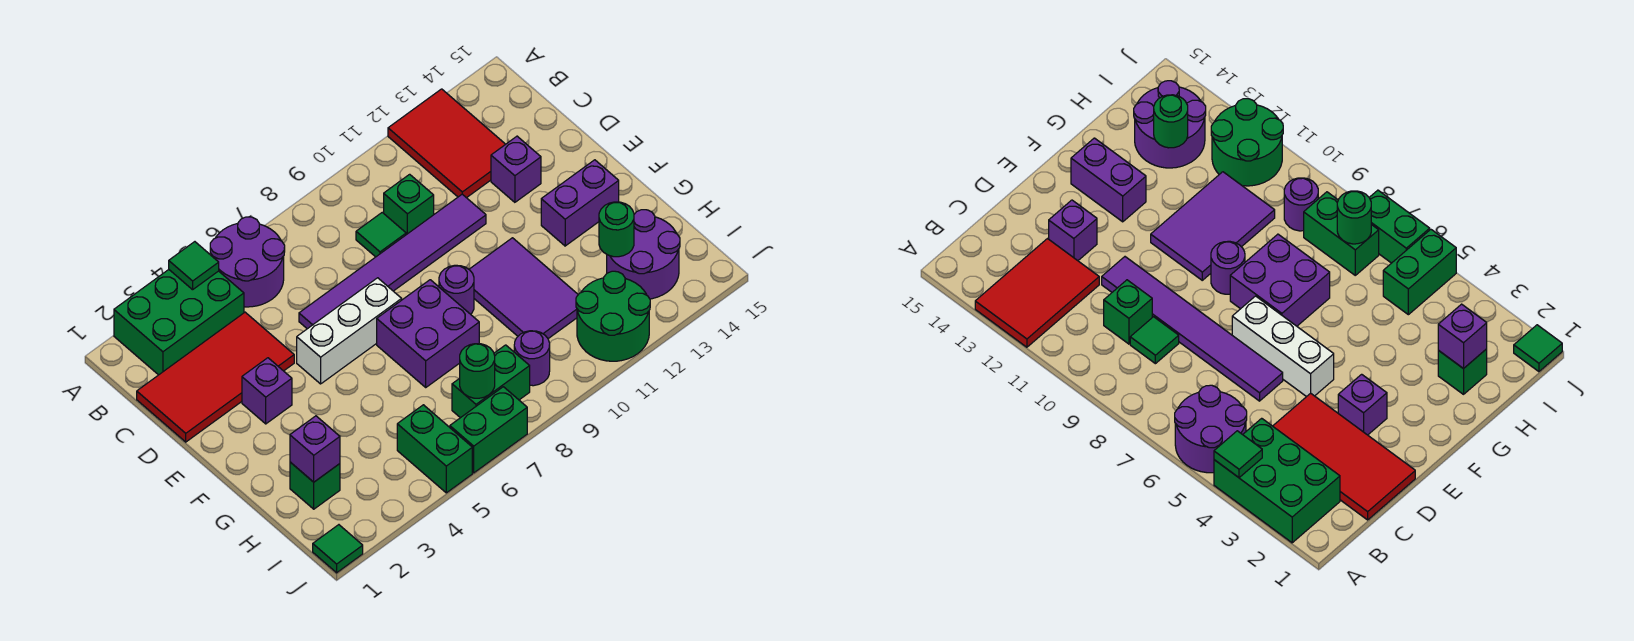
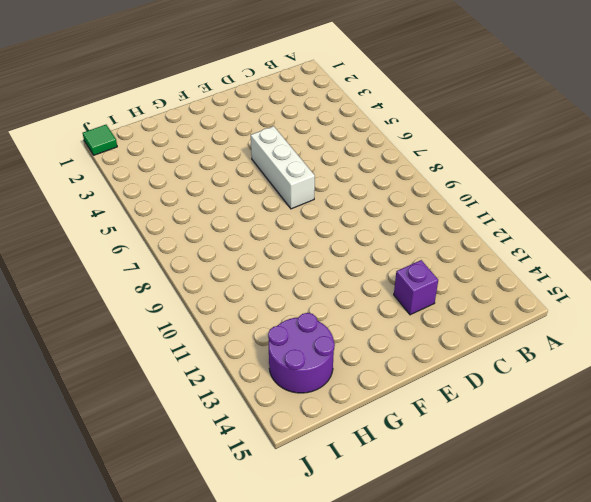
none -> green brick A2:B4 level 1
none -> purple round brick A5:B6 level 1
none -> red tile A12:C13 level 1

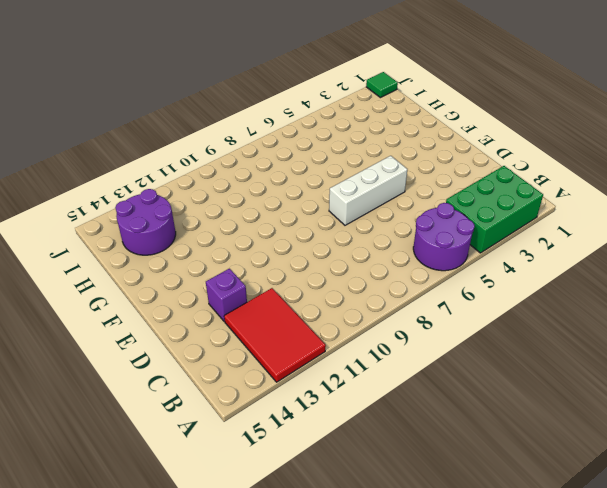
none -> red tile C1:D4 level 1
none -> green tile C9 level 1
none -> green brick C10 level 1

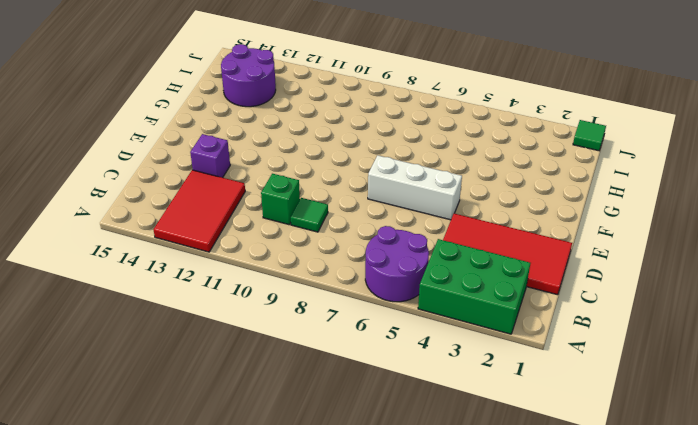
none -> purple tile D6:D11 level 1
none -> purple brick E3 level 1
none -> purple brick F7:G8 level 1

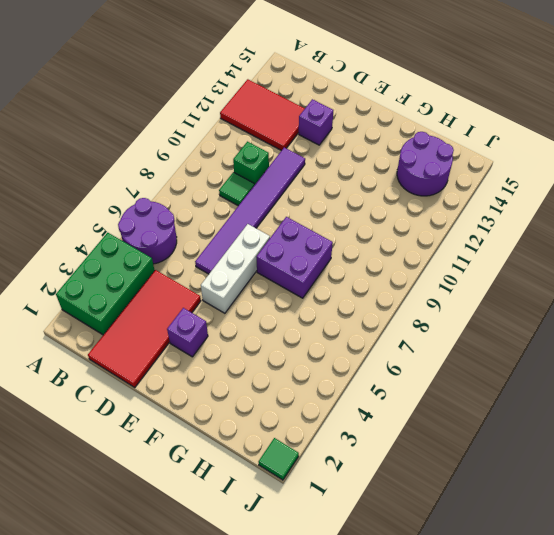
none -> purple round brick F9 level 1
none -> purple tile F10:H11 level 1
none -> purple brick F13:F14 level 1

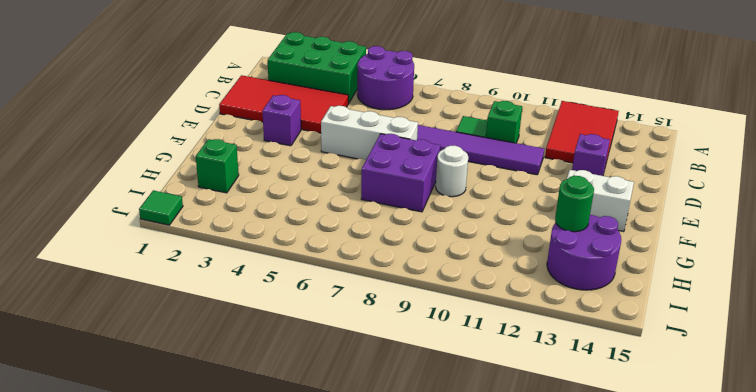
white round brick F9 level 1 -> purple round brick F9 level 1
white brick F13:F14 level 1 -> purple brick F13:F14 level 1
none -> purple tile F10:H11 level 1
none -> green brick I5:J5 level 1
none -> green brick I7:I8 level 1

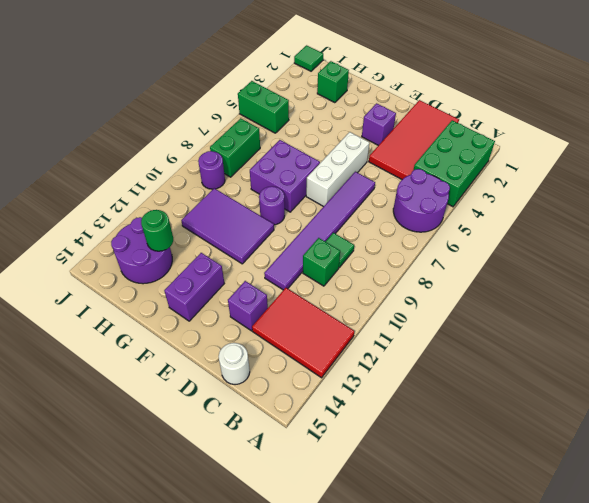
white round brick C15 level 1 -> none
none -> green round brick I11:J12 level 1
none -> green brick J6:J7 level 1
none -> green tile A4 level 2

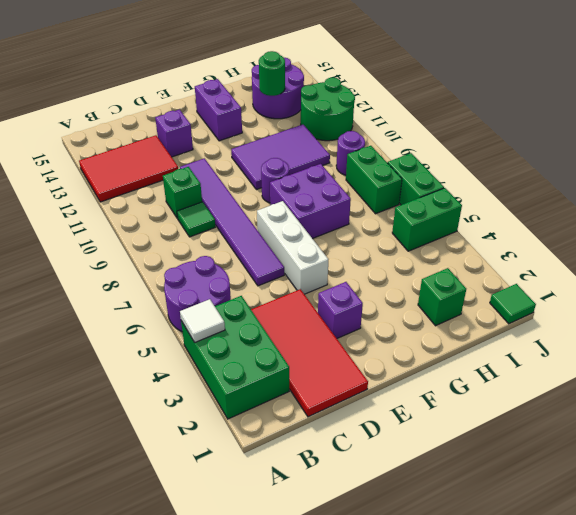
white tile A4 level 2 -> green tile A4 level 2
none -> purple brick H2 level 2
none -> green round brick I7 level 2

